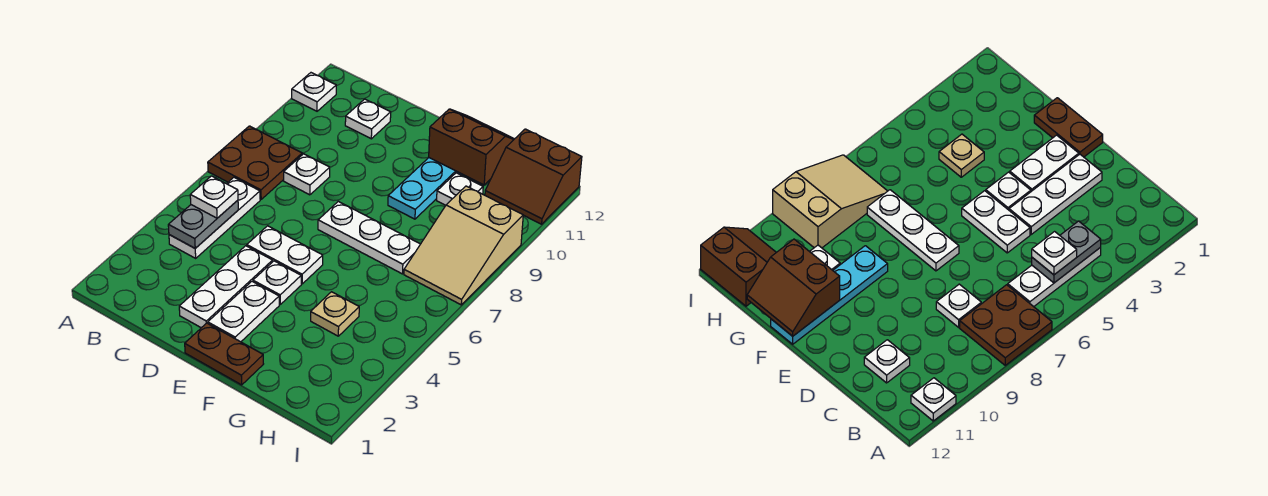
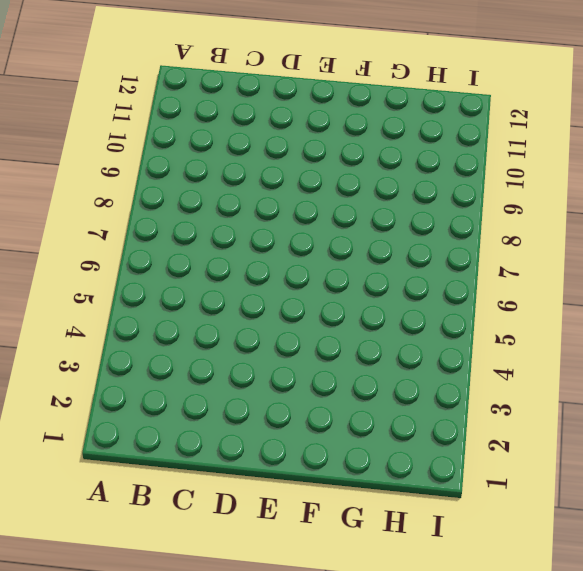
none -> brown plate A7:B8 level 1
none -> white plate A11 level 1
none -> white plate B4:B6 level 1

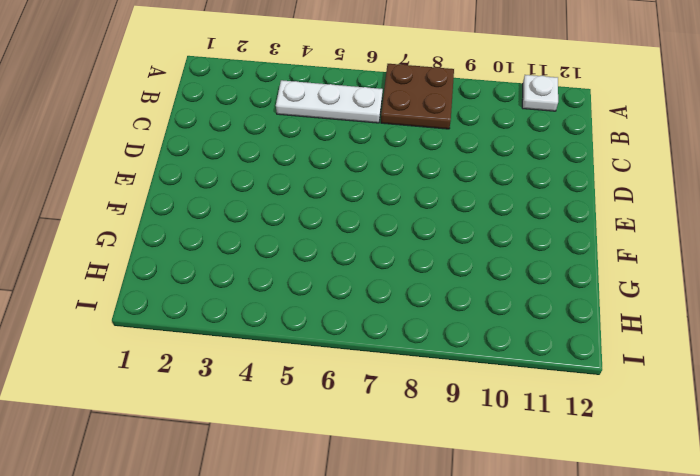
none -> white plate C8 level 1
none -> white plate C11 level 1
none -> white plate D2:D4 level 1

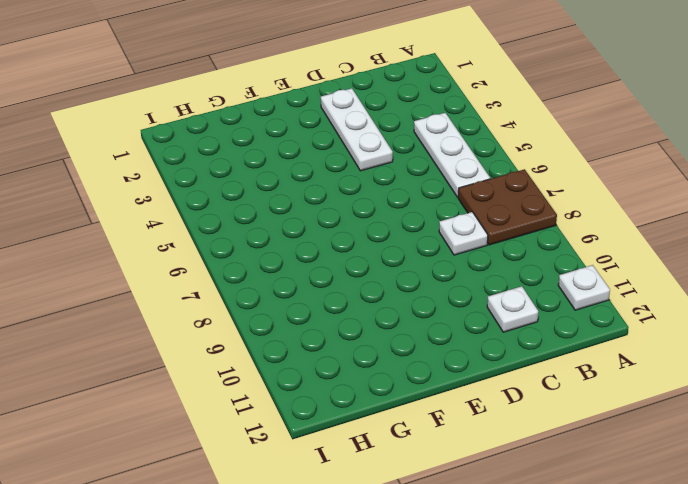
none -> white plate D5:E5 level 1
none -> brown plate E1:F1 level 1
none -> white plate E2:E3 level 1

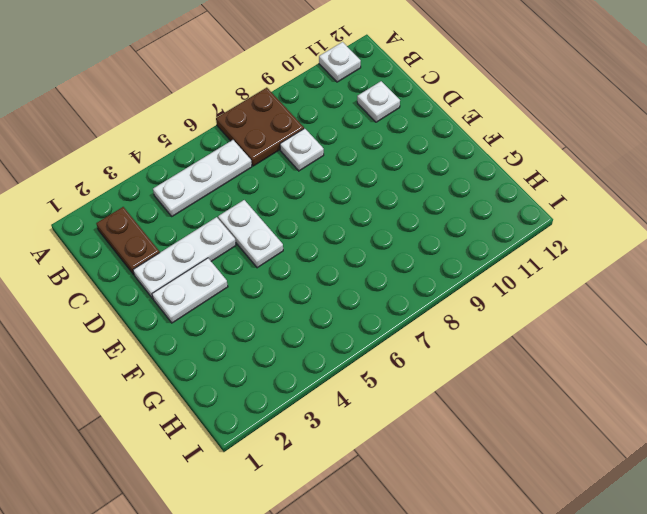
brown plate B2:C2 level 1 -> brown plate E1:F1 level 1
none -> white plate E4 level 1
none -> white plate E7:G7 level 1
none -> cyan plate F9:F12 level 1

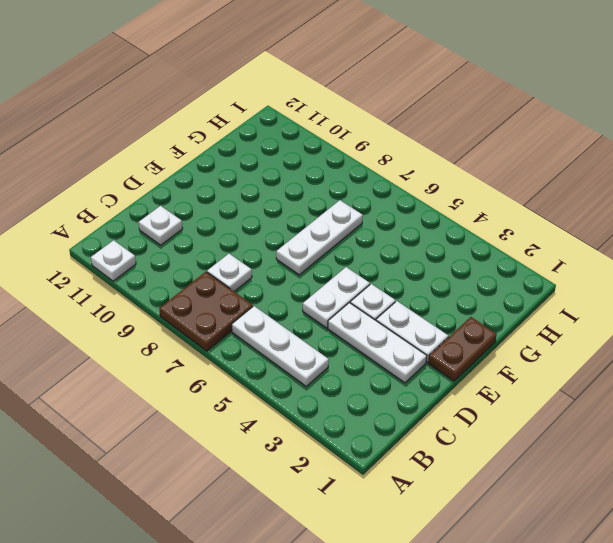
none -> cyan plate F9:F12 level 1
none -> tan plate G4 level 1
none -> white plate G10 level 1

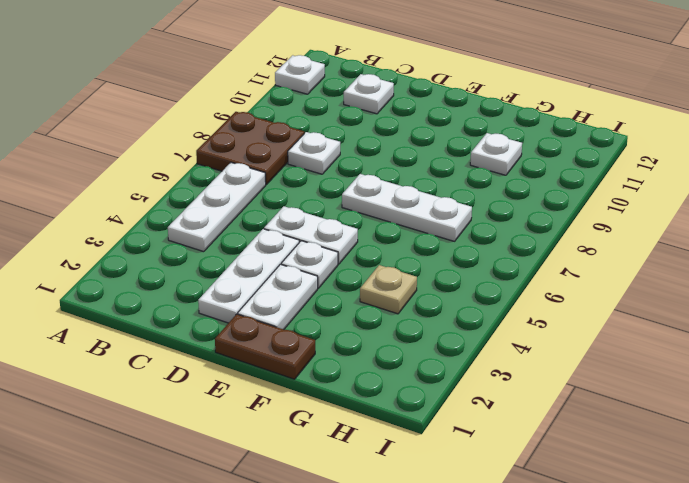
none -> cyan plate F9:F12 level 1
none -> tan slope H7:I9 level 1 top 9
none -> brown slope H11:I12 level 1 top 12

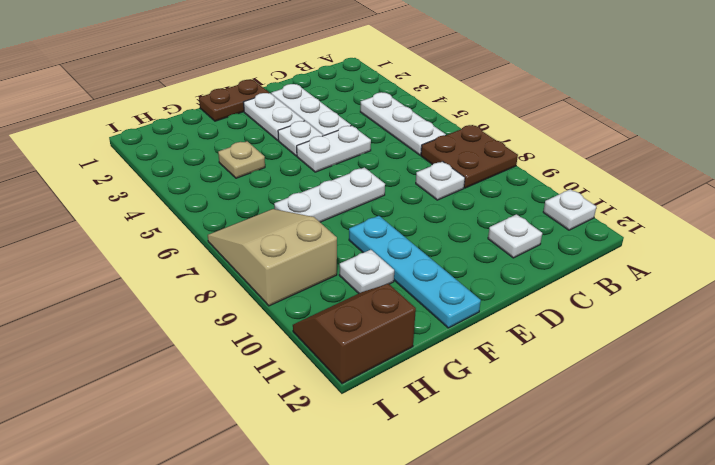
none -> grey plate B4:B5 level 2
none -> brown slope F11:G12 level 2 top 11
none -> white plate B5 level 3

